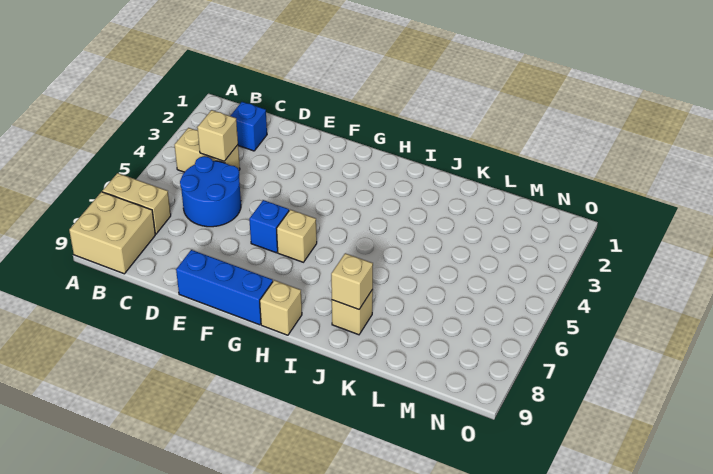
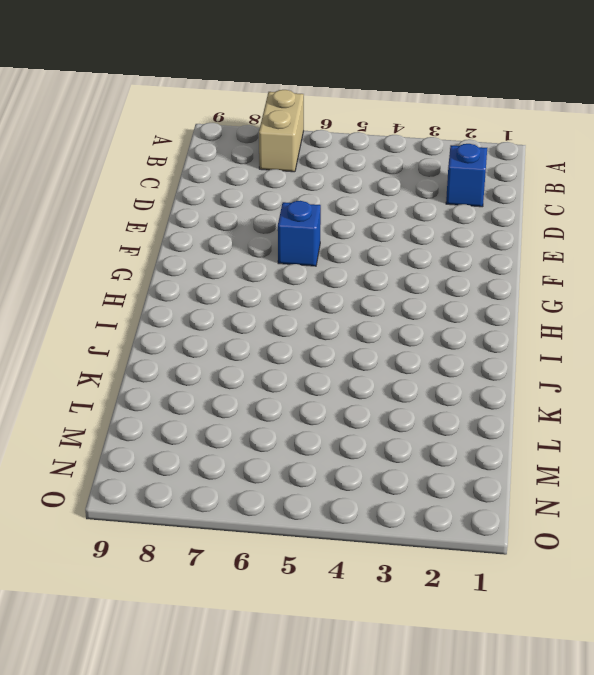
none -> tan brick A8:B9 level 1
none -> tan brick B4:C4 level 1
none -> blue round brick C5:D6 level 1

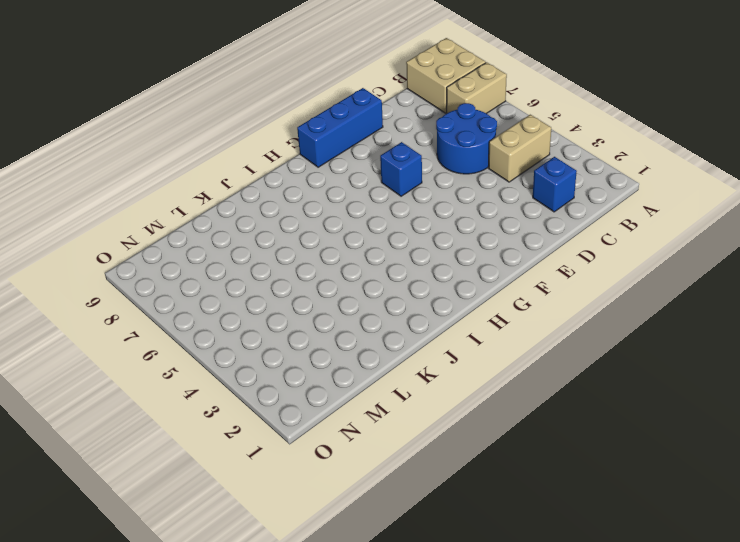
none -> tan brick G6 level 1
none -> tan brick H9 level 1
none -> tan brick J8 level 1

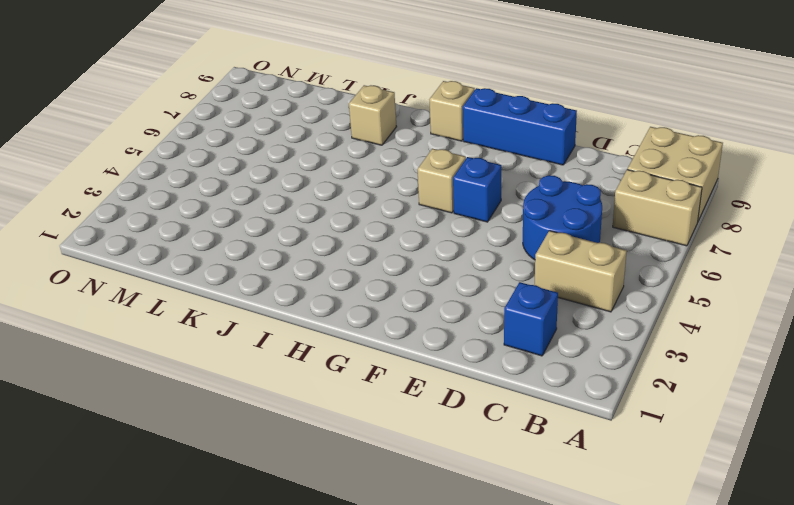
none -> tan brick C4 level 2
none -> tan brick J8 level 2

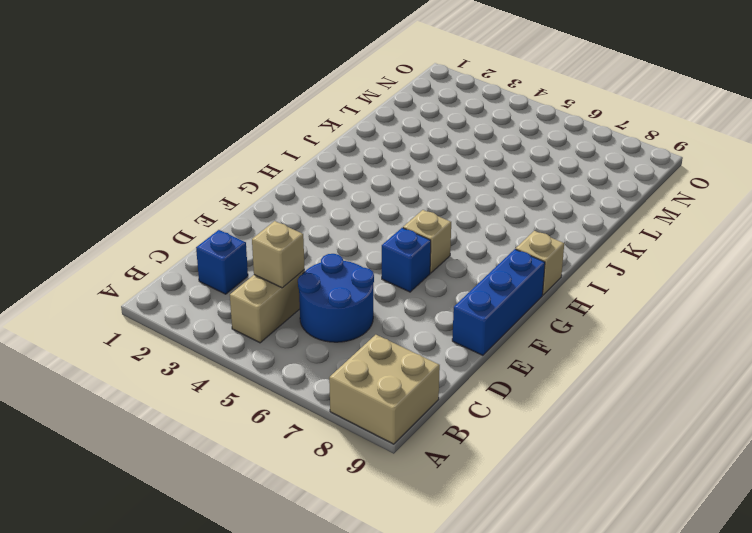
none -> tan brick A7:B7 level 1
none -> tan brick J8 level 1
none -> tan brick J8 level 2

